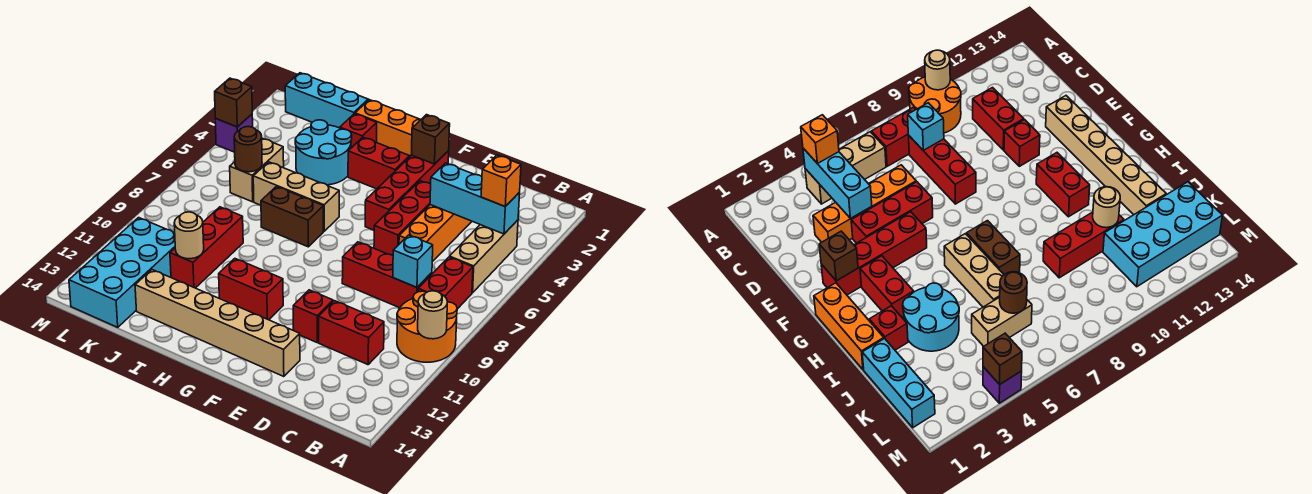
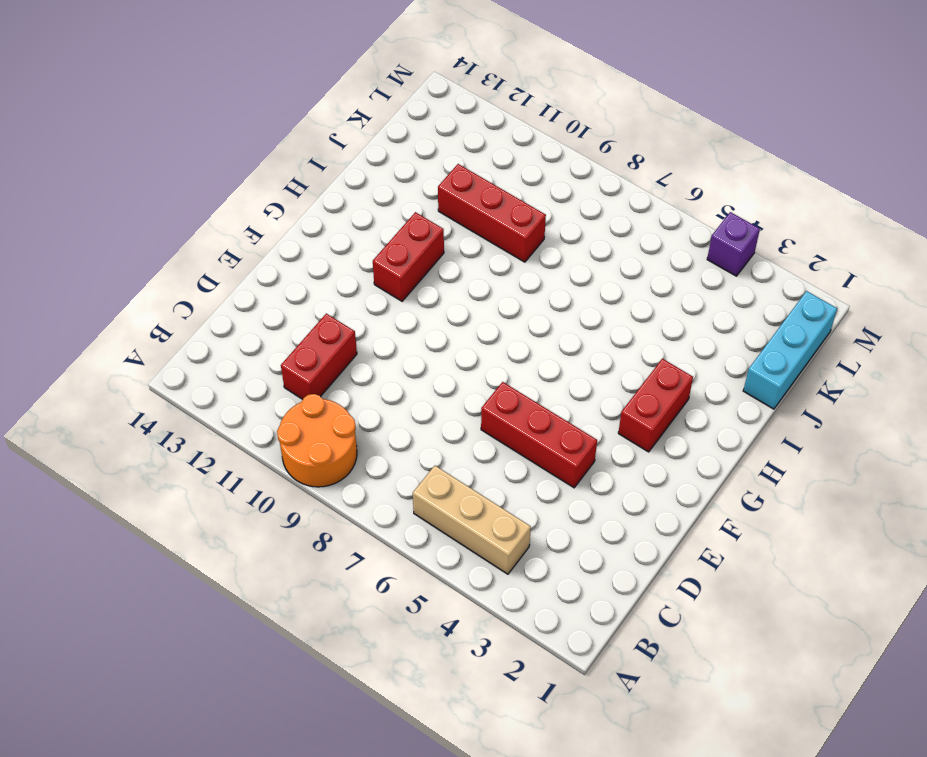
none -> red brick B7:B8 level 1
none -> red brick C8:E8 level 1
none -> orange brick D3:D6 level 1
none -> red brick E11 level 1

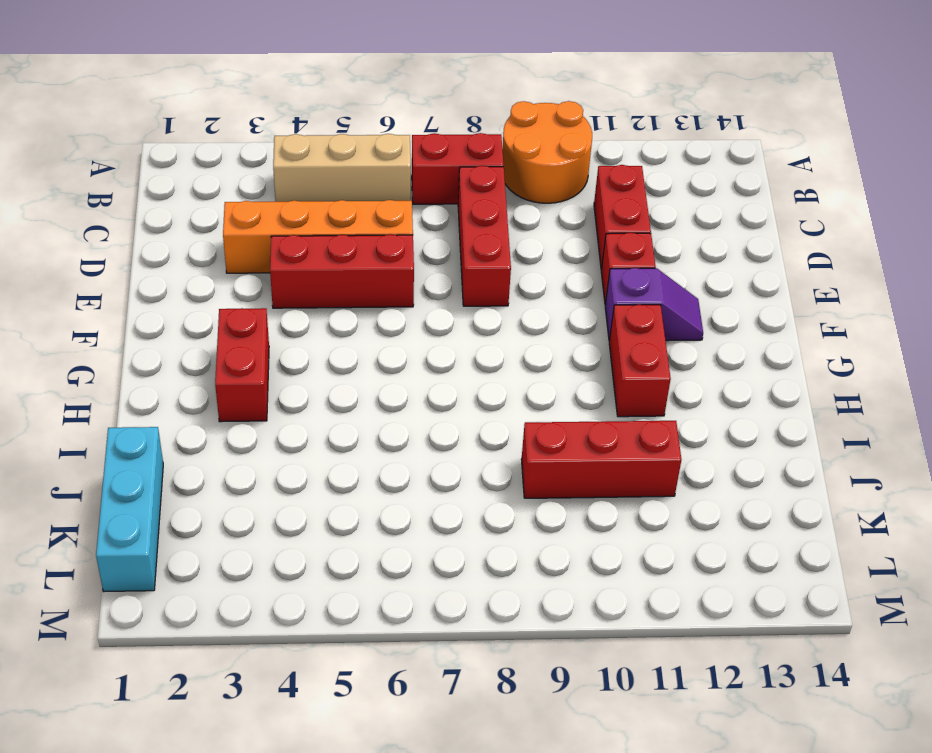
purple slope F11:F12 level 1 top 11 -> none
none -> tan brick E13:J13 level 1
none -> red brick F2:F5 level 1
none -> orange brick G1:I1 level 1
none -> tan brick H6:J6 level 1

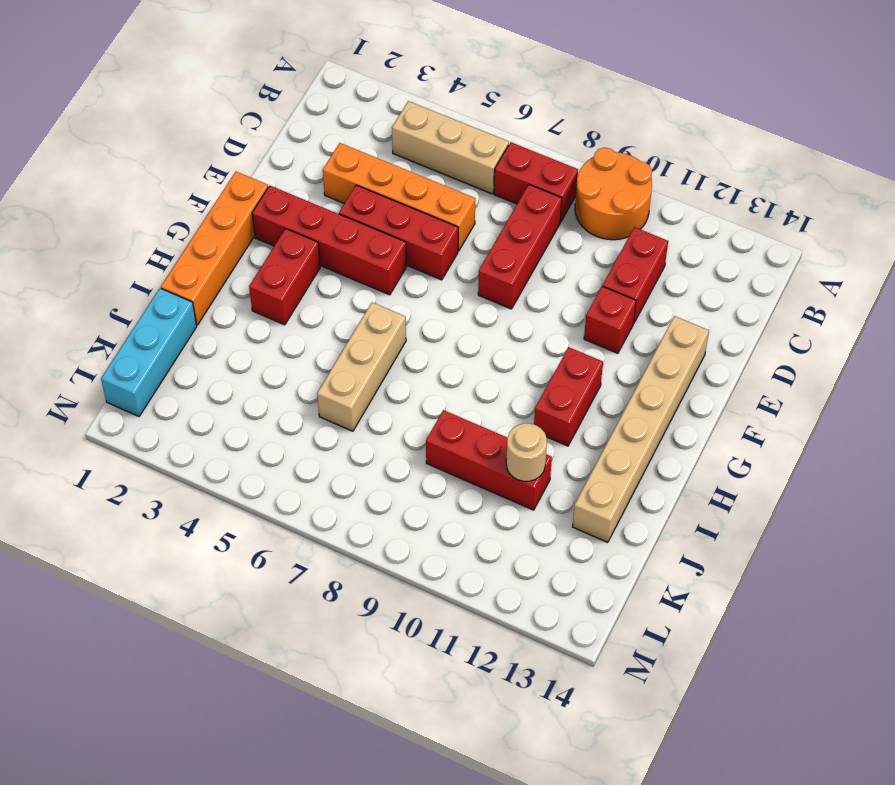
orange brick F1:I1 level 1 -> orange brick G1:I1 level 1
none -> brown brick H7:I7 level 1
none -> red brick I2 level 1
none -> cyan round brick I3:J4 level 1
none -> tan brick K5:K6 level 1

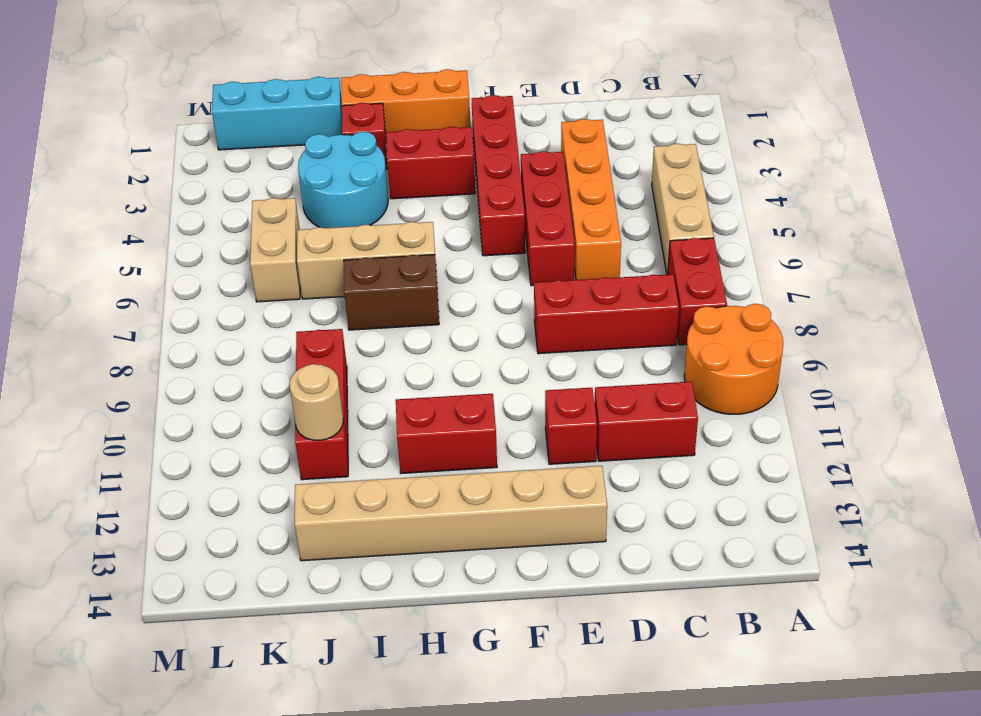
none -> cyan brick K11:L14 level 1
none -> purple brick M4 level 1
none -> tan round brick A10 level 2
none -> cyan brick B4:D4 level 2

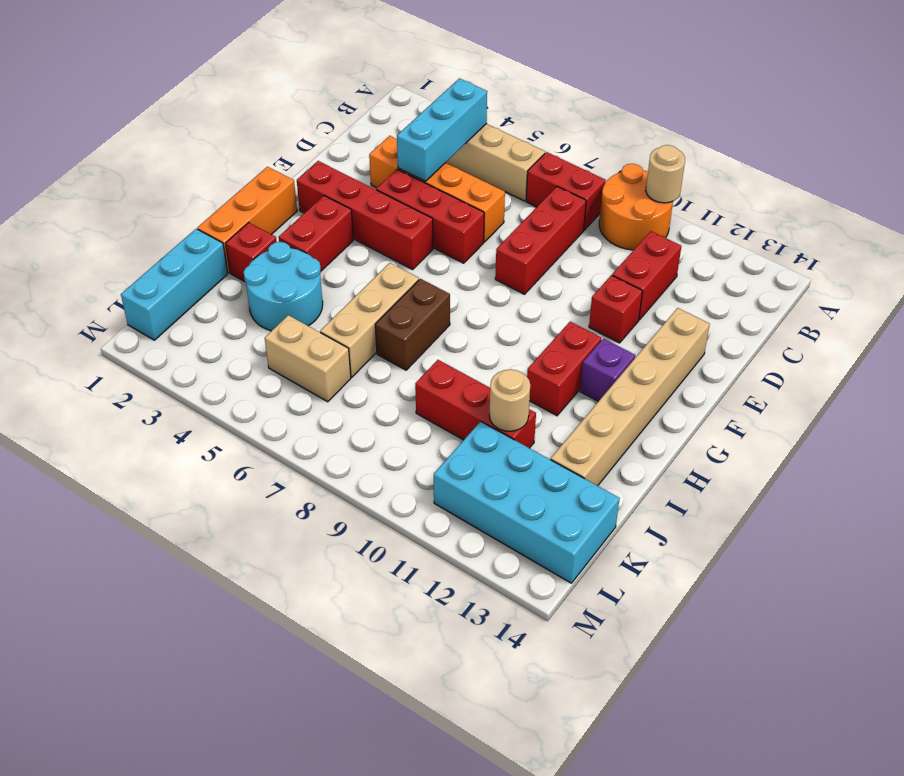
purple brick G12 level 1 -> purple brick M4 level 1
none -> cyan brick C8 level 2
none -> brown brick F2 level 2
none -> brown round brick K6 level 2
none -> brown brick M4 level 2

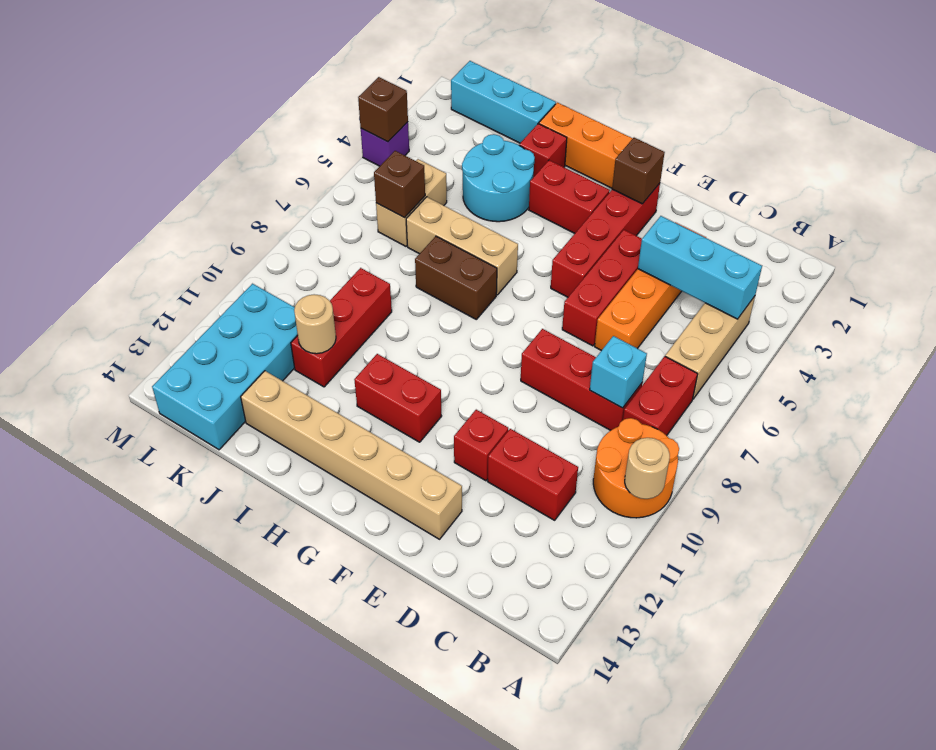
brown brick K6 level 2 -> brown round brick K6 level 2
none -> orange brick B4 level 3

